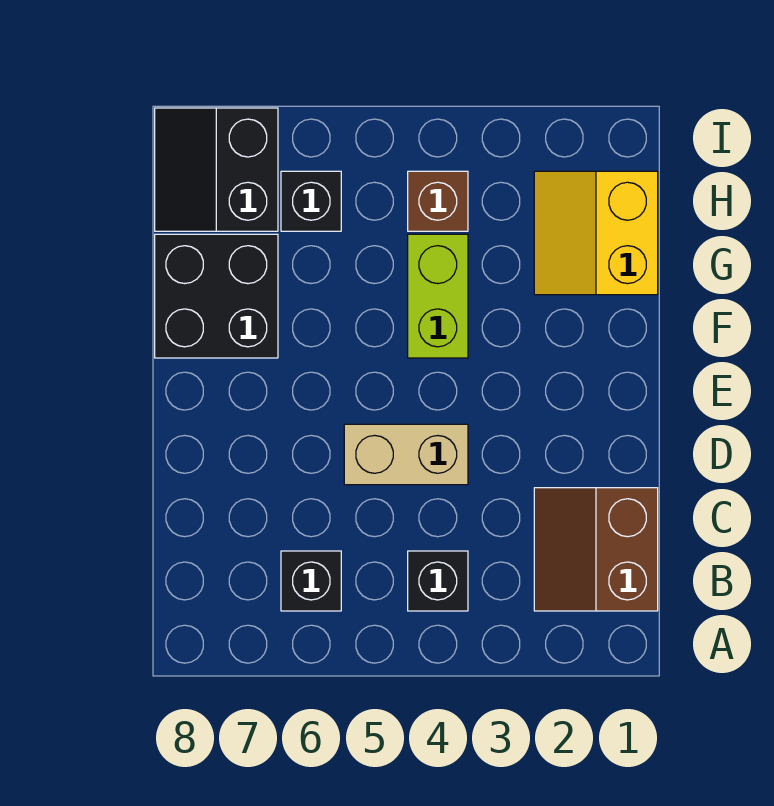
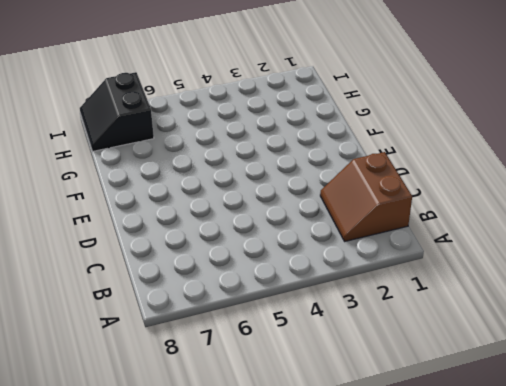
none -> black brick B4 level 1
none -> black brick B6 level 1

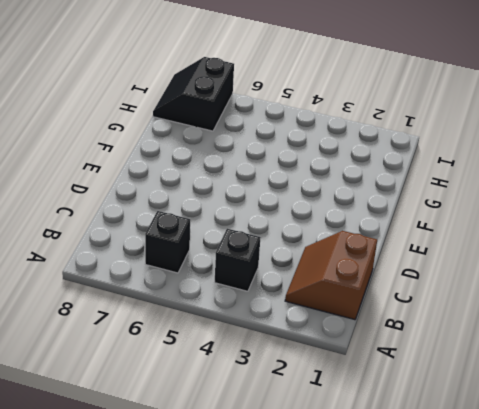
none -> tan brick D4:D5 level 1
none -> lime brick F4:G4 level 1

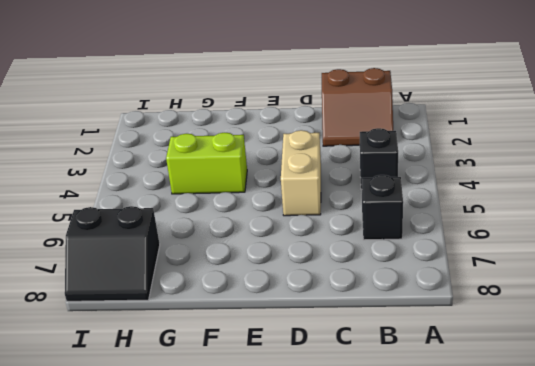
none -> black brick F7:G8 level 1
none -> yellow slope G1:H2 level 1 top 1

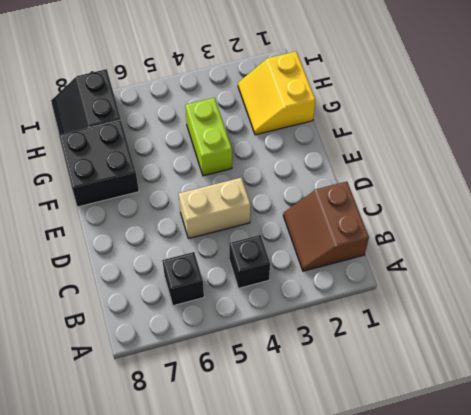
none -> brown brick H4 level 1
none -> black brick H6 level 1

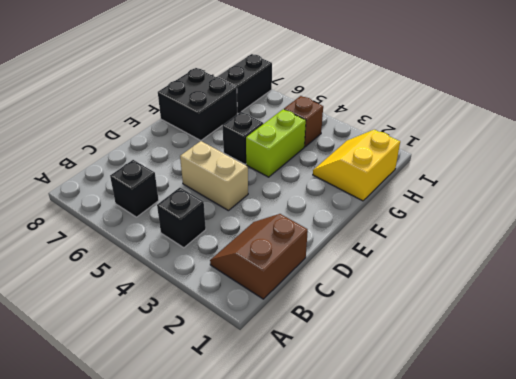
black brick F5 level 1 -> black brick H6 level 1

